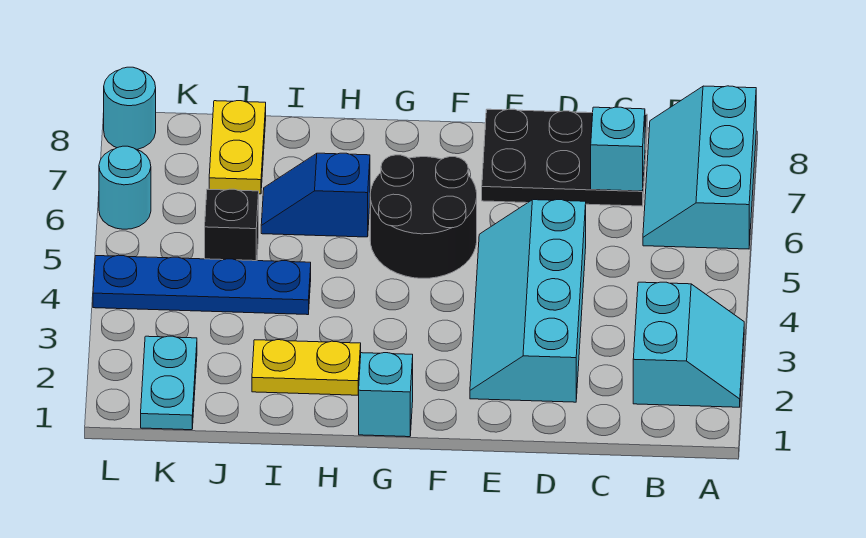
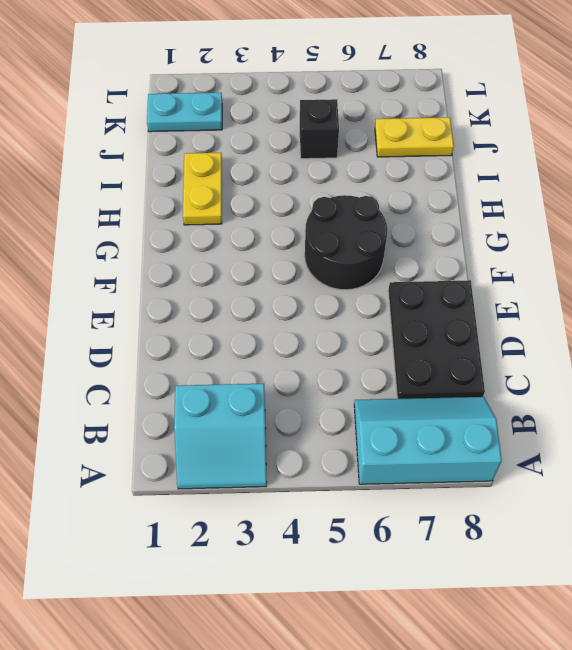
none -> cyan slope D2:E5 level 1 top D
none -> cyan brick G1 level 1
none -> blue slope H6:I6 level 1 top H

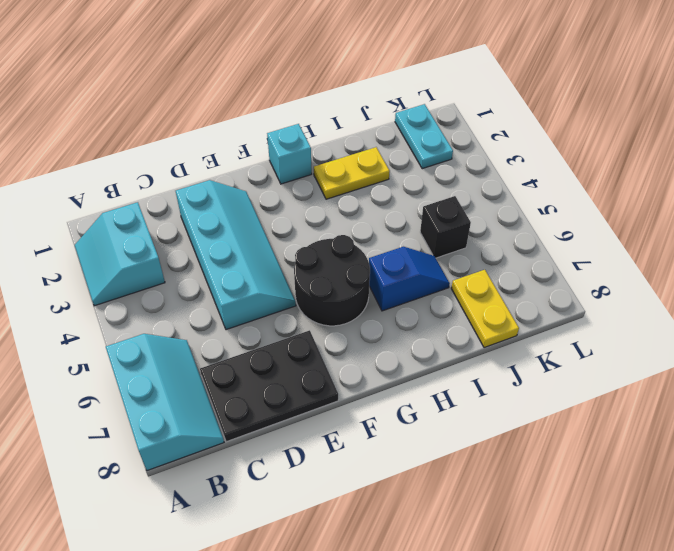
none -> blue plate I4:L4 level 1
none -> cyan round brick L6 level 1
none -> cyan round brick L8 level 1

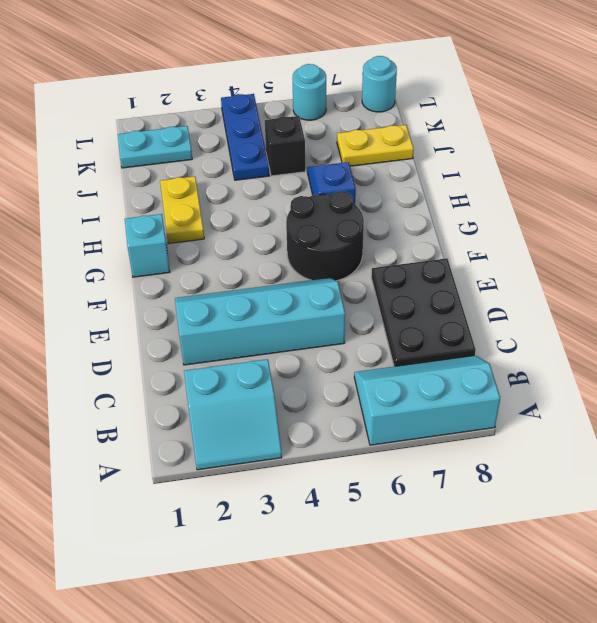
blue plate J4:L4 level 1 -> blue plate I4:L4 level 1
none -> cyan brick C7 level 2

